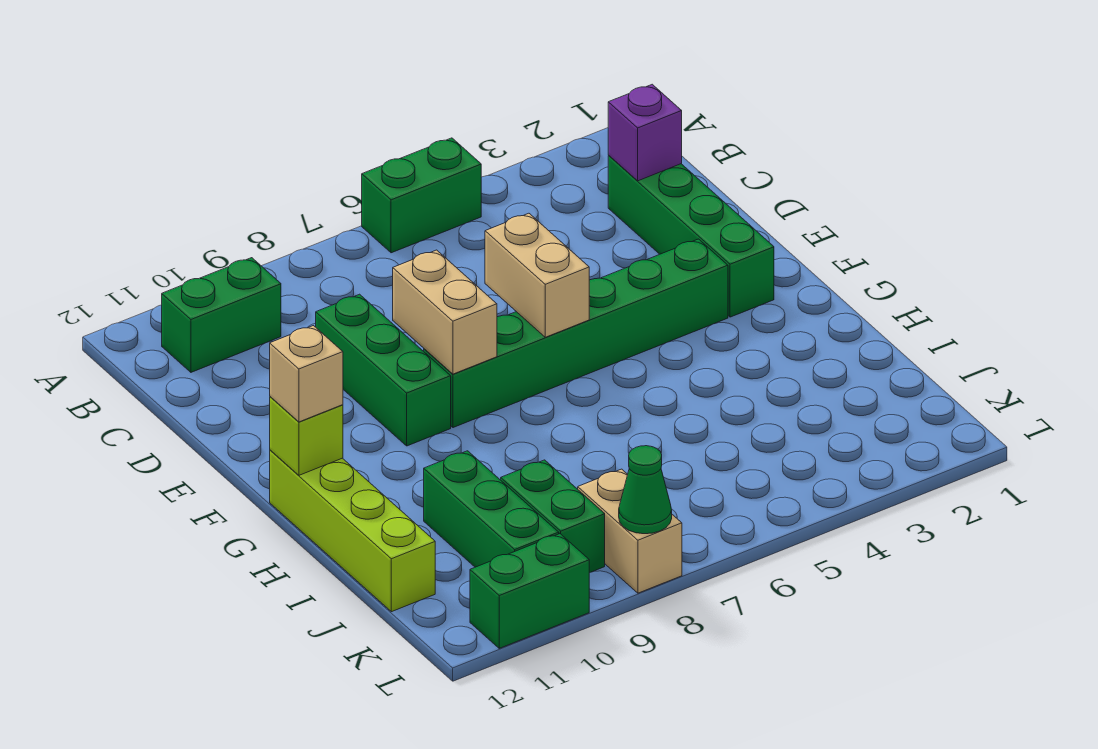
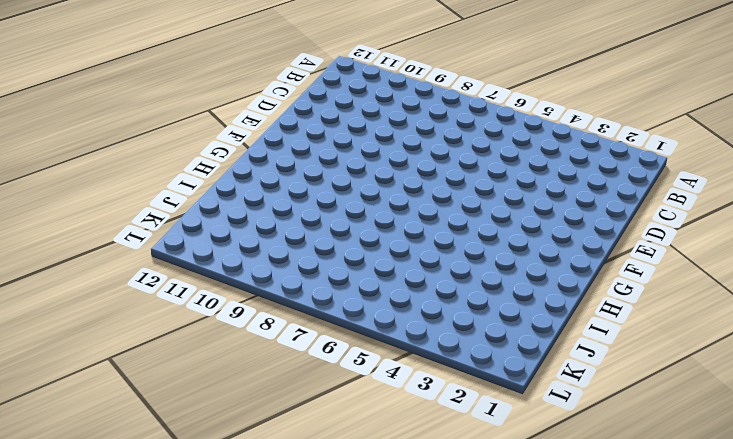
none -> green brick A5:A6 level 1
none -> green brick B10:B11 level 1
none -> green brick C2:F2 level 1

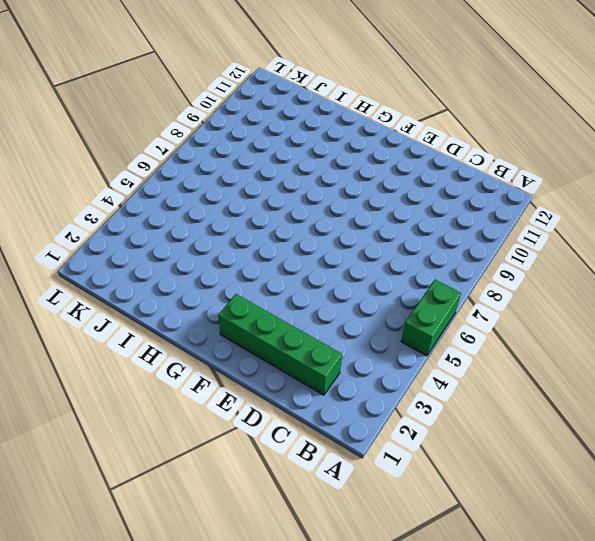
none -> green brick B10:B11 level 1
none -> green brick D9:F9 level 1
none -> green brick F3:F8 level 1

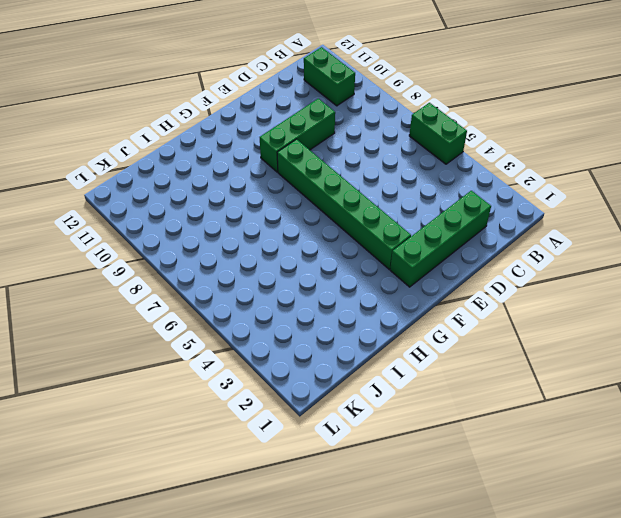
none -> lime brick G12:J12 level 1
none -> green brick I10:K10 level 1
none -> green brick J9:K9 level 1

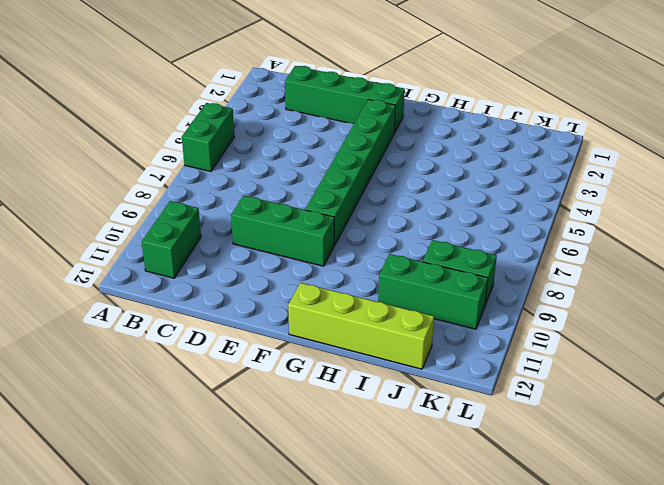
none -> tan brick K8:L8 level 1
none -> green brick L10:L11 level 1
none -> purple brick C2 level 2

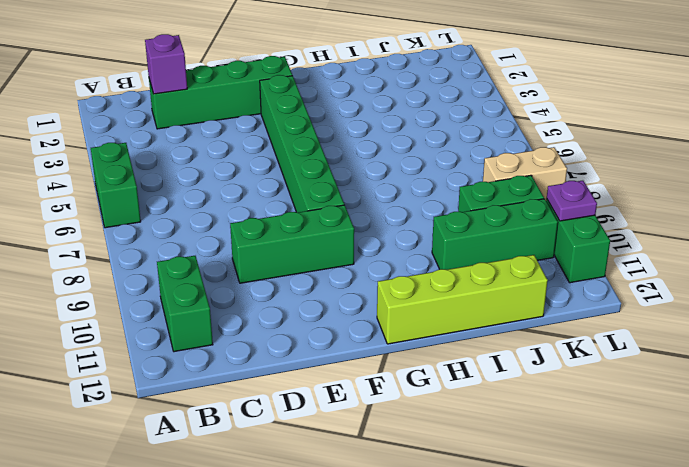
purple plate L10 level 2 -> none
none -> tan brick E6:F6 level 2
none -> tan brick E8:F8 level 2
none -> lime brick G12 level 2

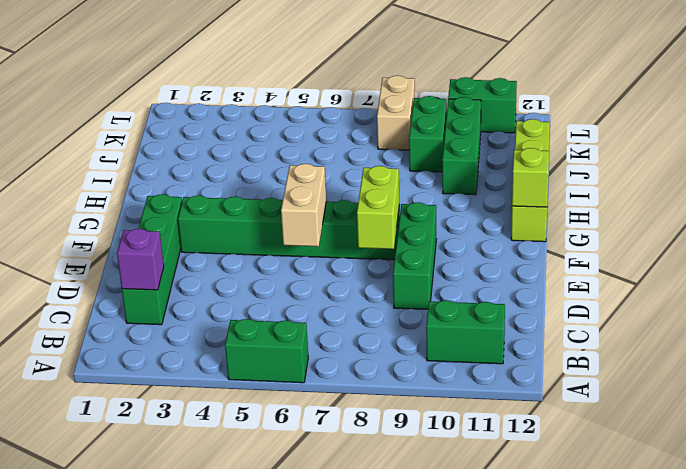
lime brick E8:F8 level 2 -> tan brick E8:F8 level 2
none -> green cone L8 level 2
none -> tan brick G12 level 3

